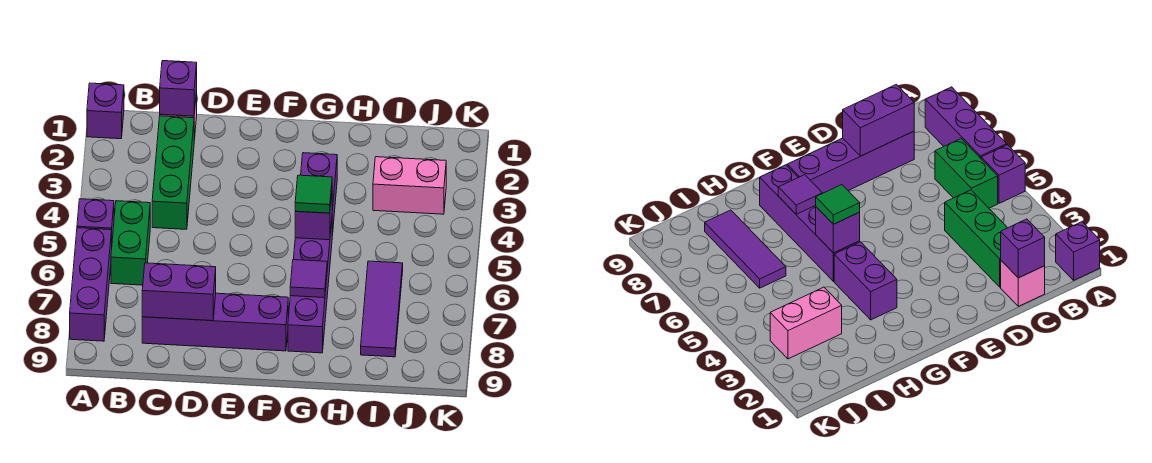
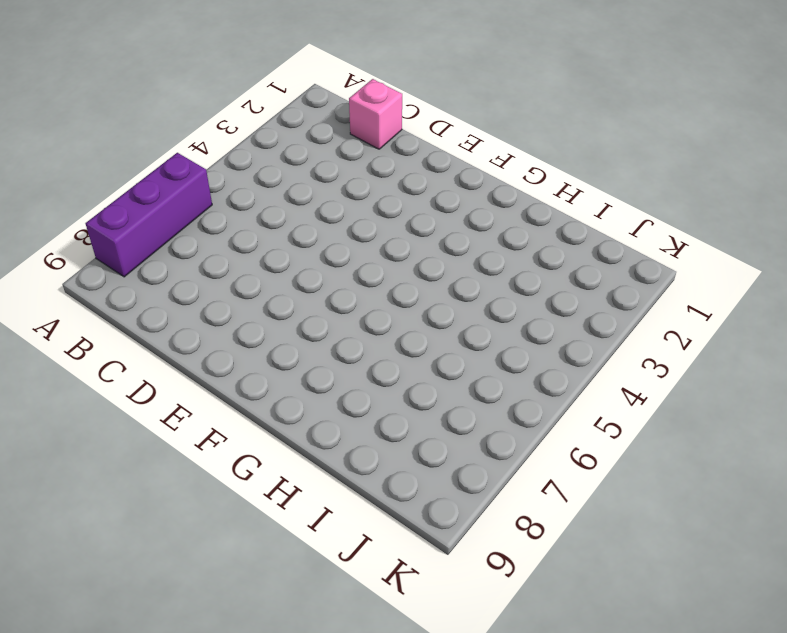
none -> purple brick A1 level 1
none -> purple brick A5 level 1
none -> green brick B5:B6 level 1

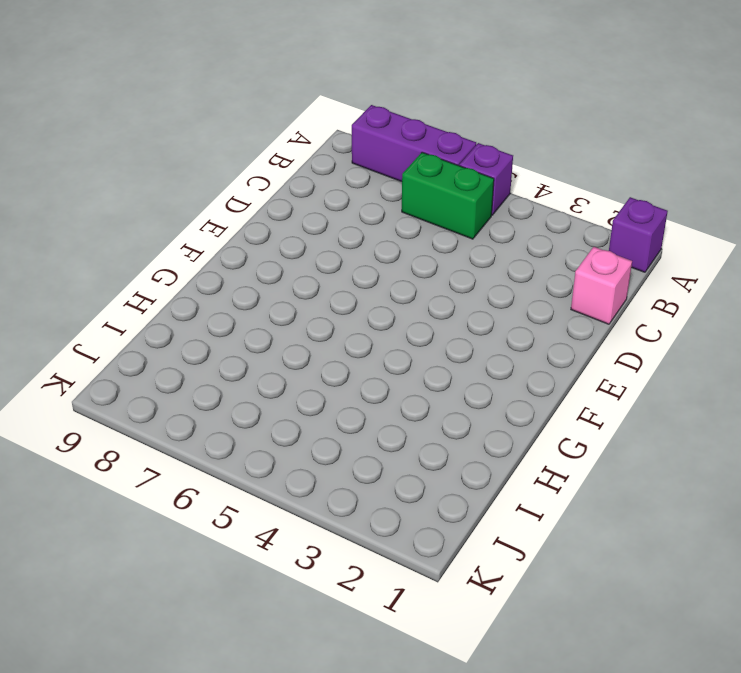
none -> green brick C2:C4 level 1
none -> purple brick C8:F8 level 1
none -> purple brick G3:G4 level 1

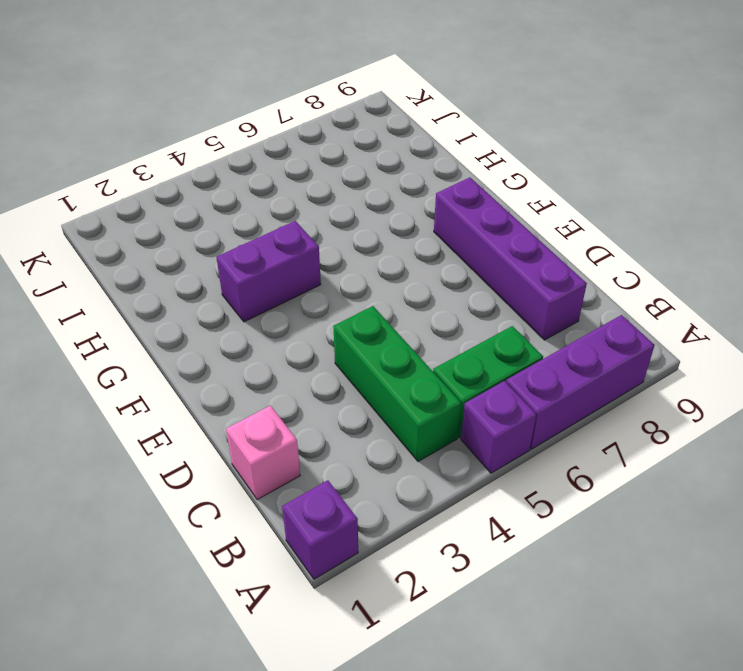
green brick B4:D4 level 1 -> green brick C2:C4 level 1
none -> purple brick G5:G8 level 1
none -> pink brick I3:J3 level 1
none -> purple tile I6:I8 level 1

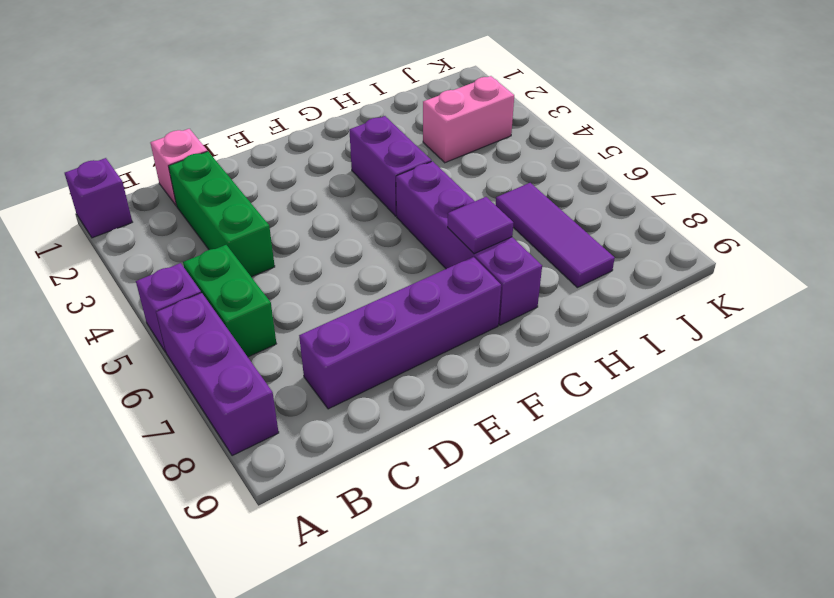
none -> purple brick C1 level 2
none -> purple brick C8:D8 level 2
none -> purple brick G5 level 2

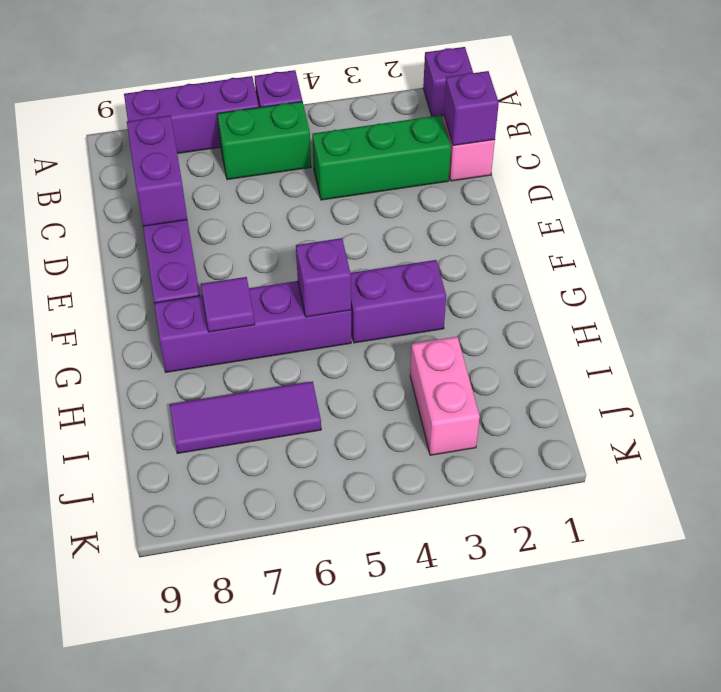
none -> green tile G5 level 3

